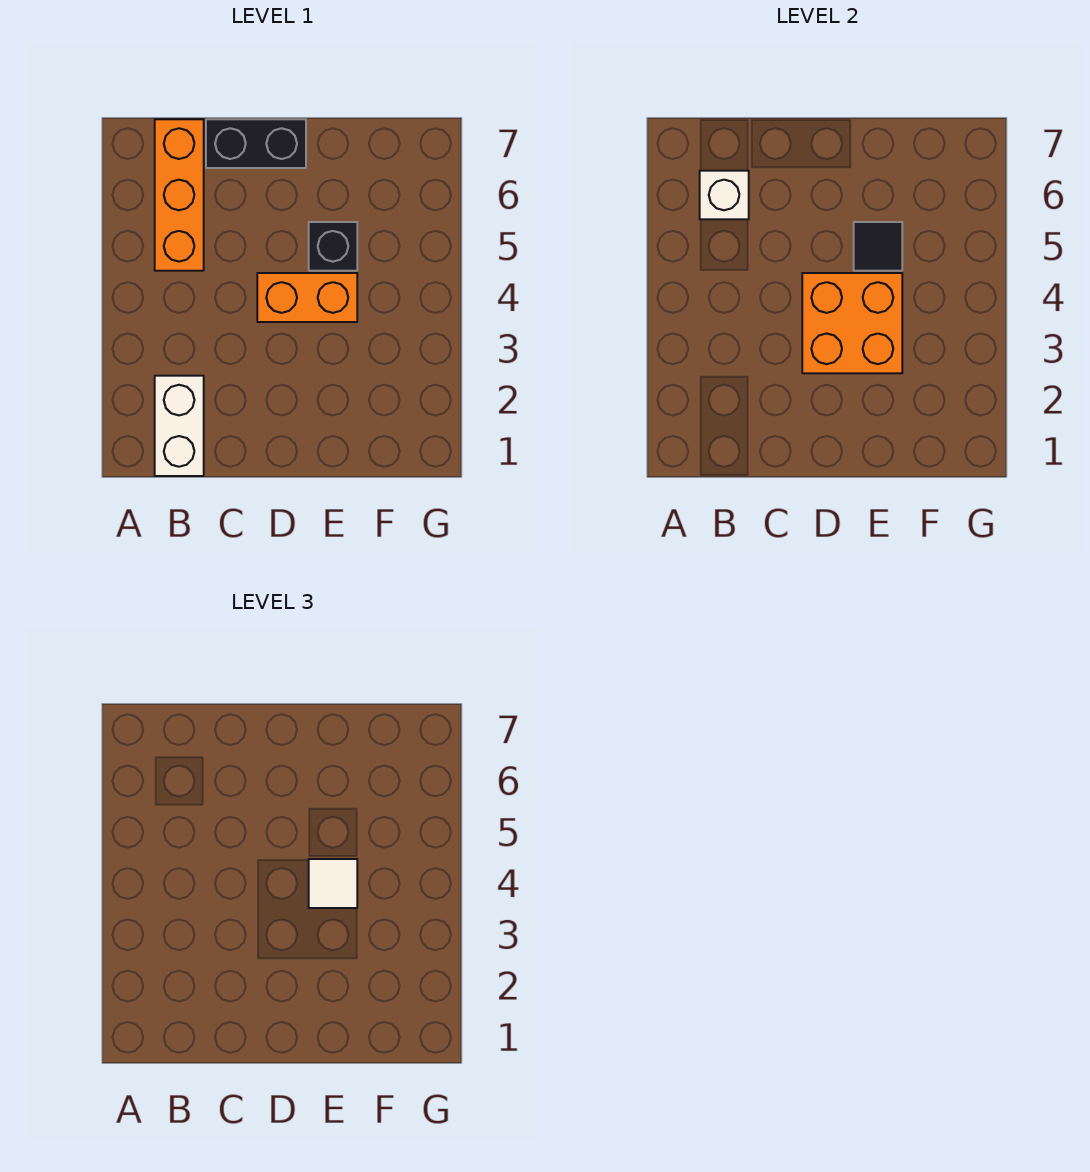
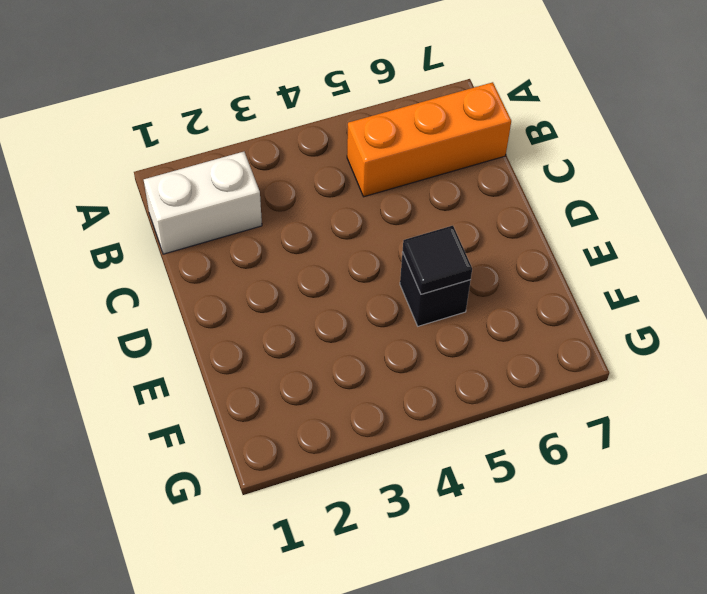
none -> black brick C7:D7 level 1
none -> orange brick D4:E4 level 1

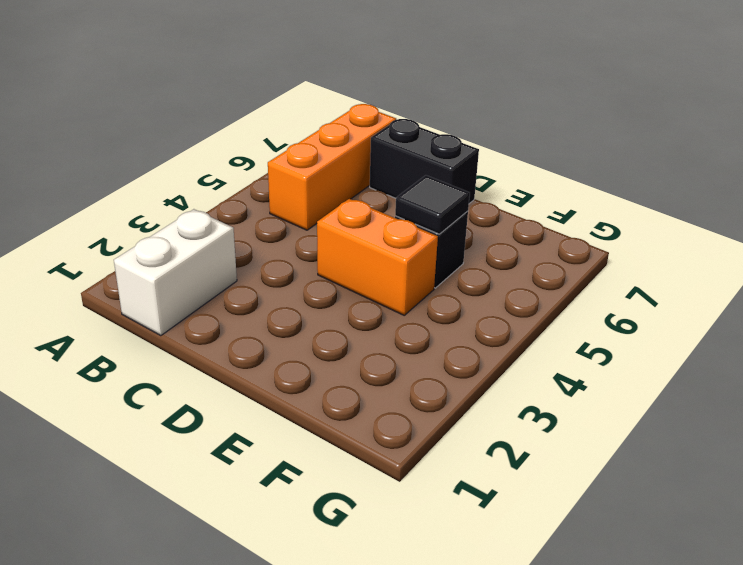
none -> white brick B6 level 2
none -> orange brick D3:E4 level 2

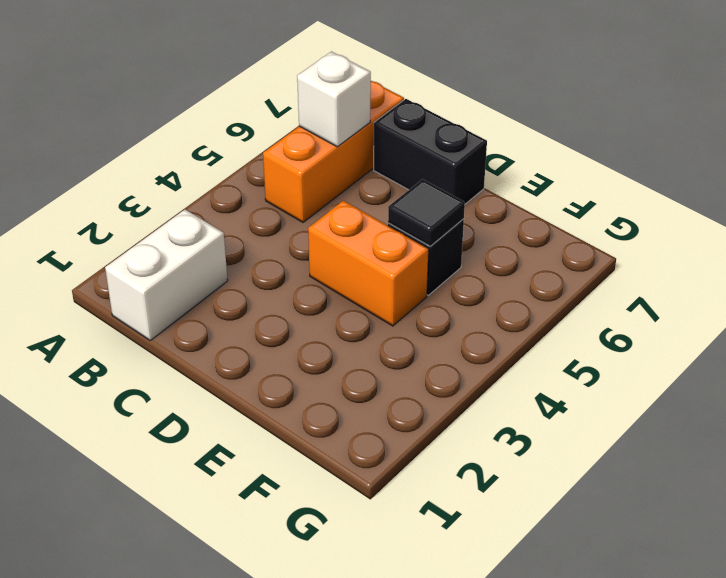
none -> orange brick D3:E4 level 2
none -> white tile E4 level 3

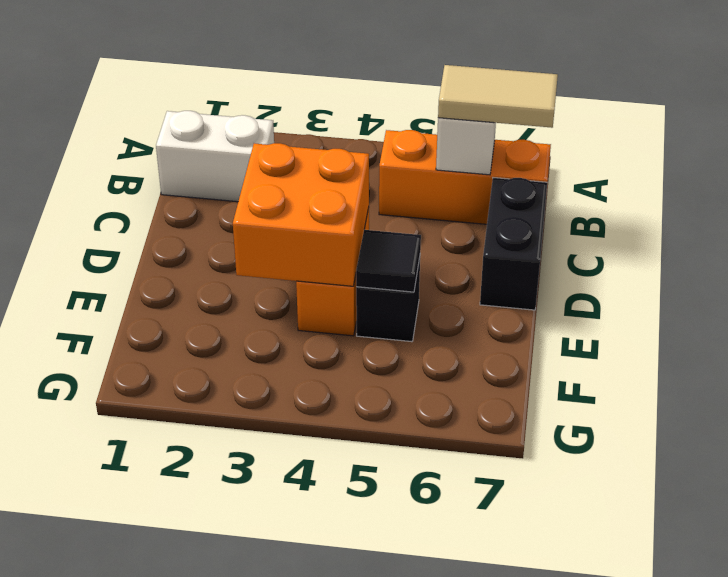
tan tile B6:B7 level 3 -> none
none -> white tile E4 level 3

